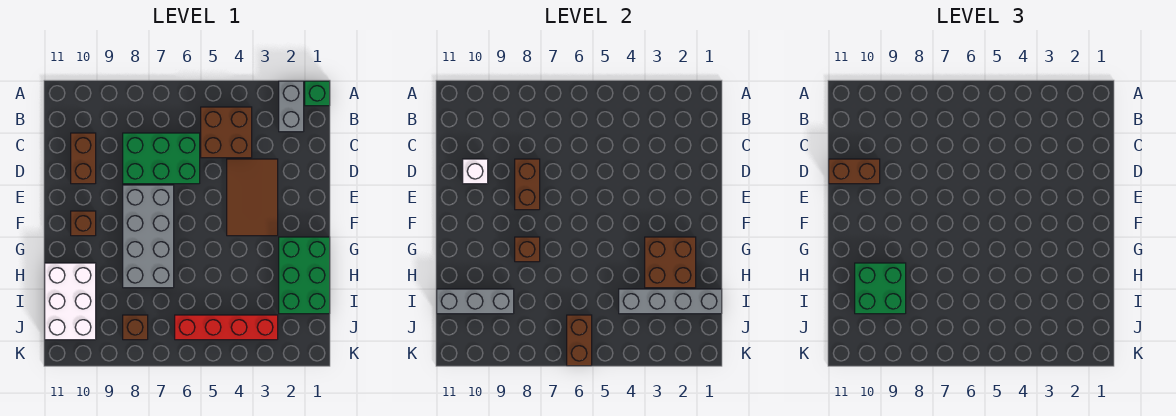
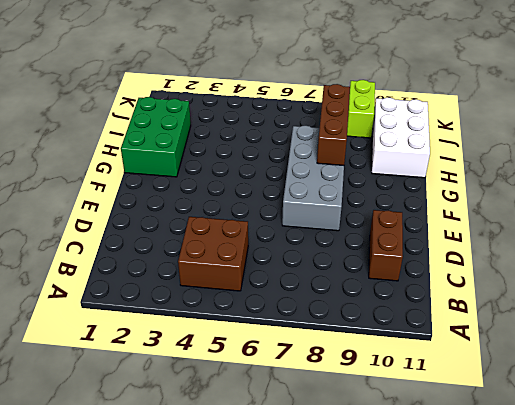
brown brick G8:I8 level 2 -> brown brick G8 level 2
lime brick J9:K9 level 1 -> none
none -> green brick A1 level 1
none -> grey brick A2:B2 level 1
none -> green brick C6:D8 level 1

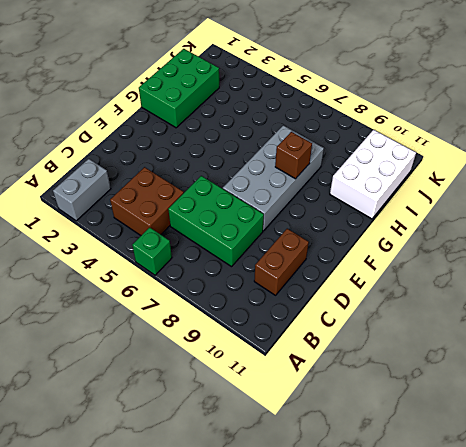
green brick A6 level 1 -> green brick A1 level 1
none -> brown tile D3:F4 level 1
none -> brown brick F10 level 1
none -> red brick J3:J6 level 1

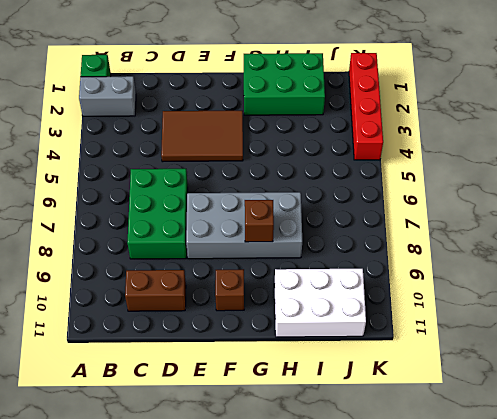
red brick K1:K4 level 1 -> red brick J3:J6 level 1
none -> brown brick B4:C5 level 1
none -> brown brick J8 level 1
none -> brown brick D8:E8 level 2

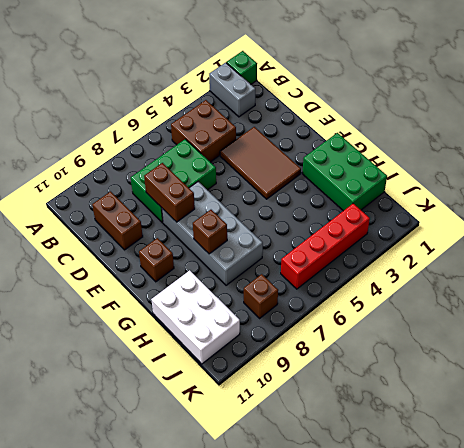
none -> white brick D10 level 2
none -> brown brick G2:H3 level 2
none -> grey brick I1:I4 level 2

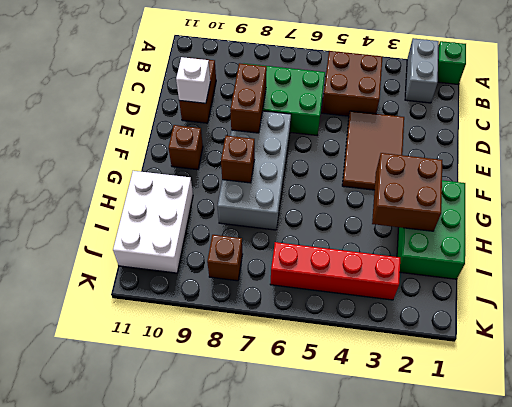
none -> grey brick I1:I4 level 2
none -> grey brick I9:I11 level 2
none -> brown brick J6:K6 level 2

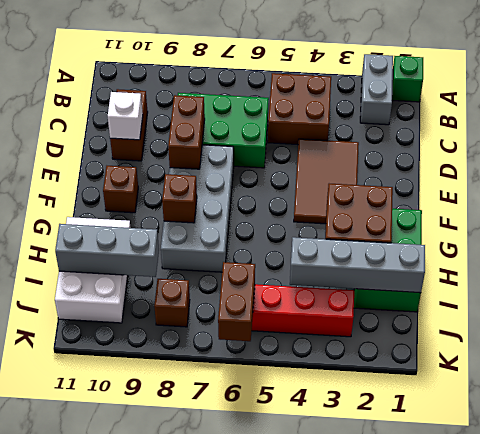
none -> brown brick D10:D11 level 3
none -> green brick H9:I10 level 3

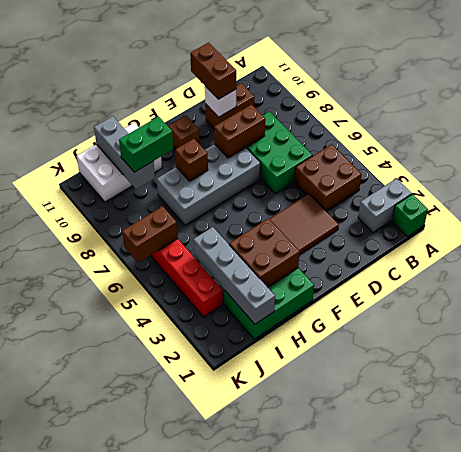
green brick H9:I9 level 3 -> green brick H9:I10 level 3
none -> brown brick J8 level 1

